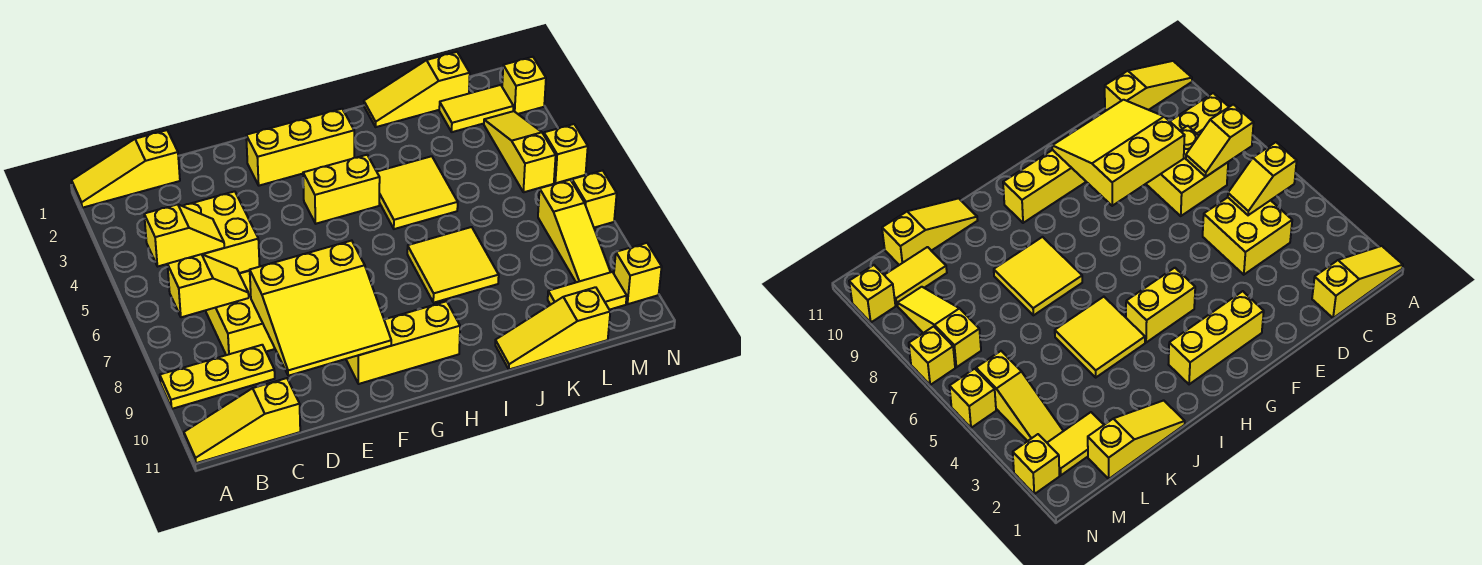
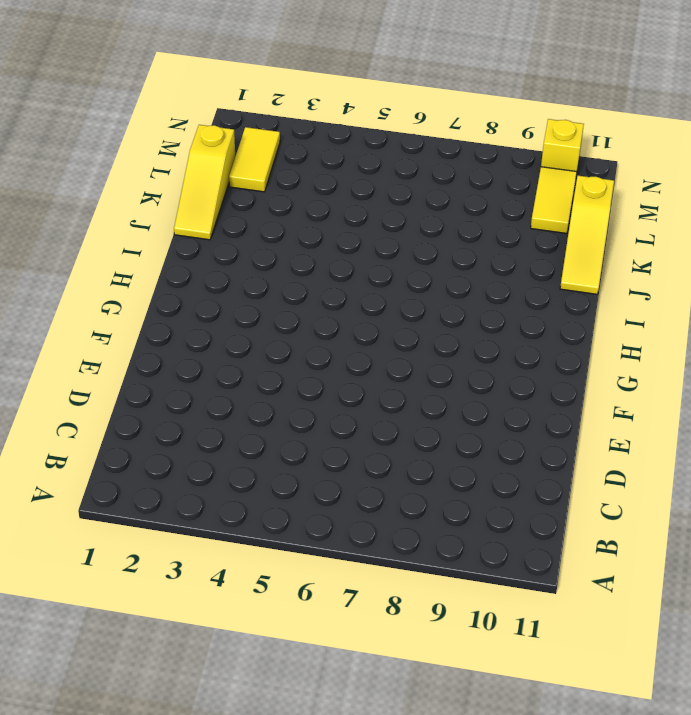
none -> yellow slope A1:C1 level 1 top C
none -> yellow plate A9:C9 level 1
none -> yellow slope A11:C11 level 1 top C

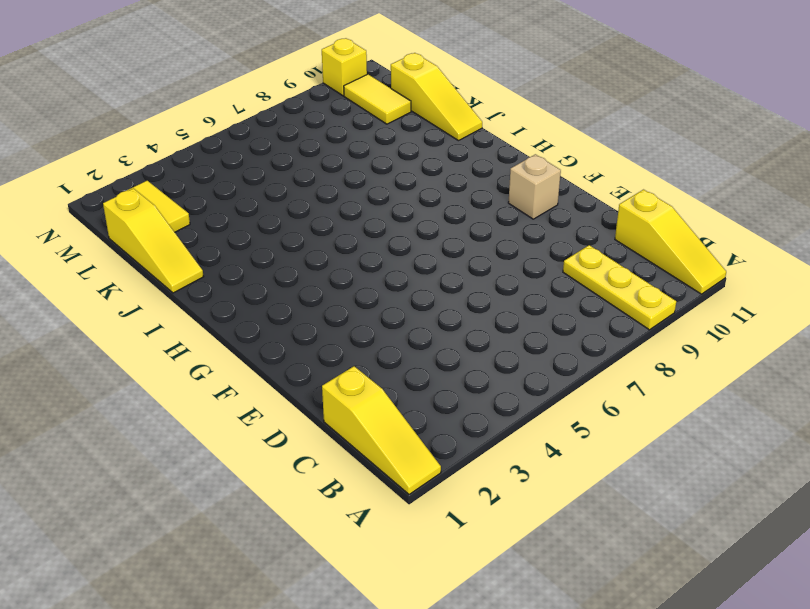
tan brick F10 level 1 -> yellow brick F10:H10 level 1
none -> yellow brick C4:D5 level 1
none -> yellow brick C7:D8 level 1
none -> yellow brick F2:H2 level 1

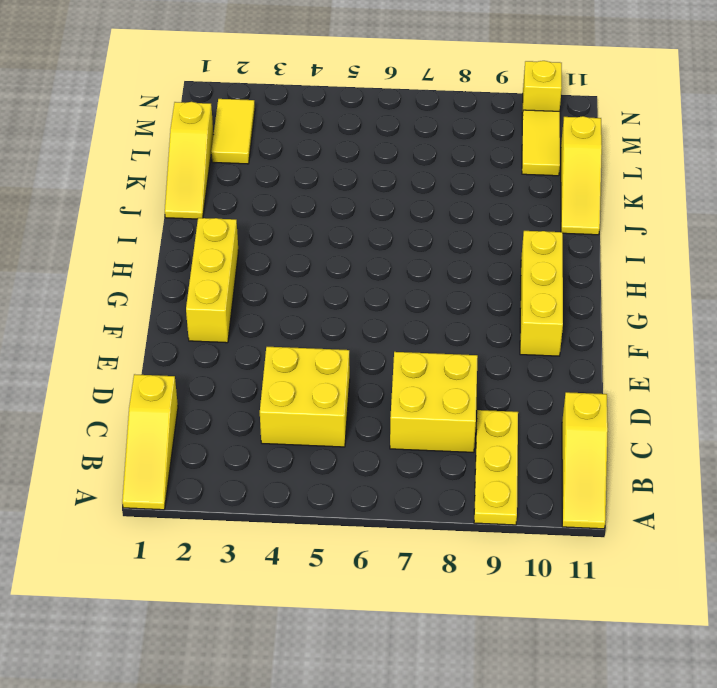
none -> yellow brick G4:H4 level 1
none -> yellow tile I4:J5 level 1
none -> yellow tile I7:J8 level 1

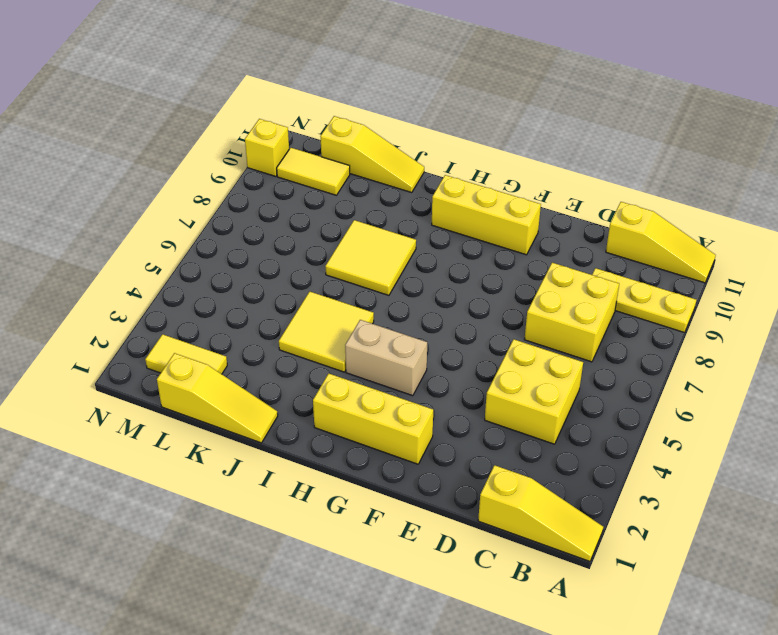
tan brick G4:H4 level 1 -> yellow brick G4:H4 level 1
none -> yellow slope M3:M5 level 1 top 5
none -> yellow slope M7:M9 level 1 top 7
none -> yellow brick N2 level 1

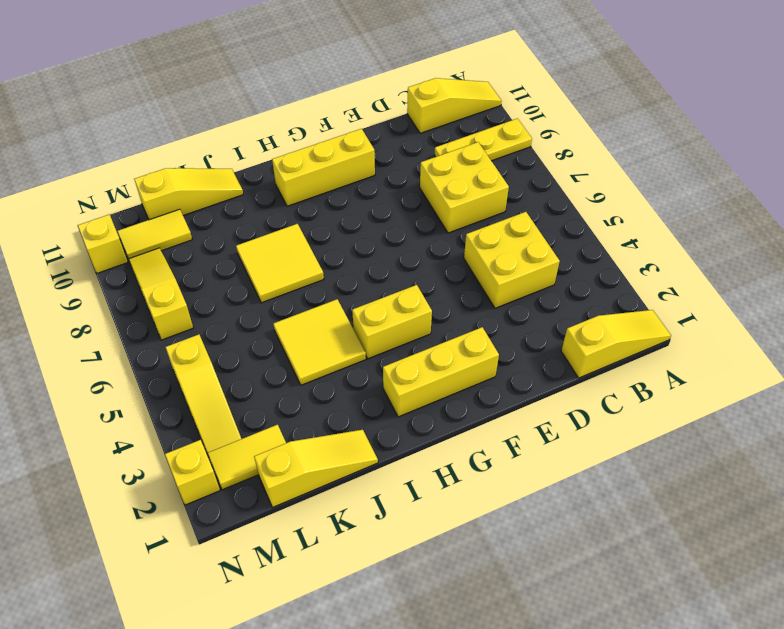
none -> yellow brick N5 level 1
none -> yellow brick N7 level 1
none -> yellow slope B5:C5 level 2 top B

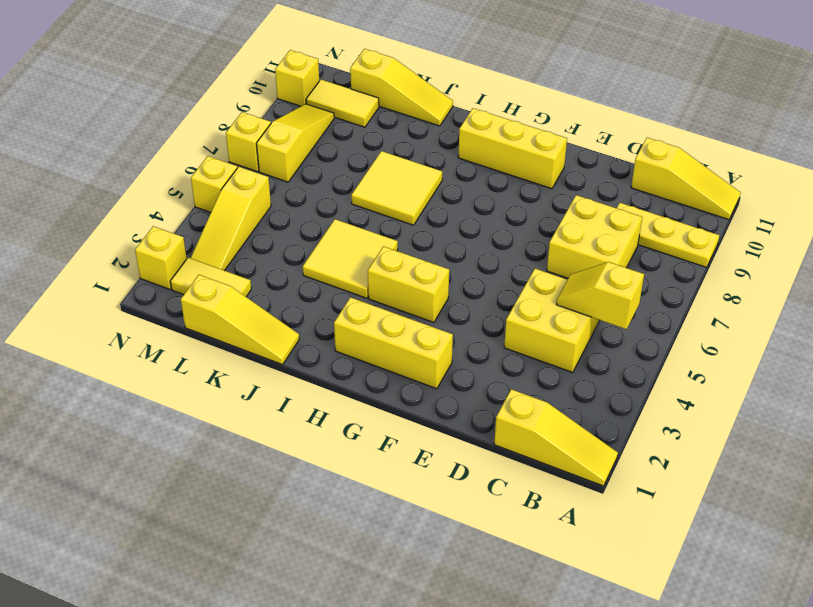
none -> yellow slope B7:C7 level 2 top B
none -> yellow slope D8:F10 level 2 top 8

